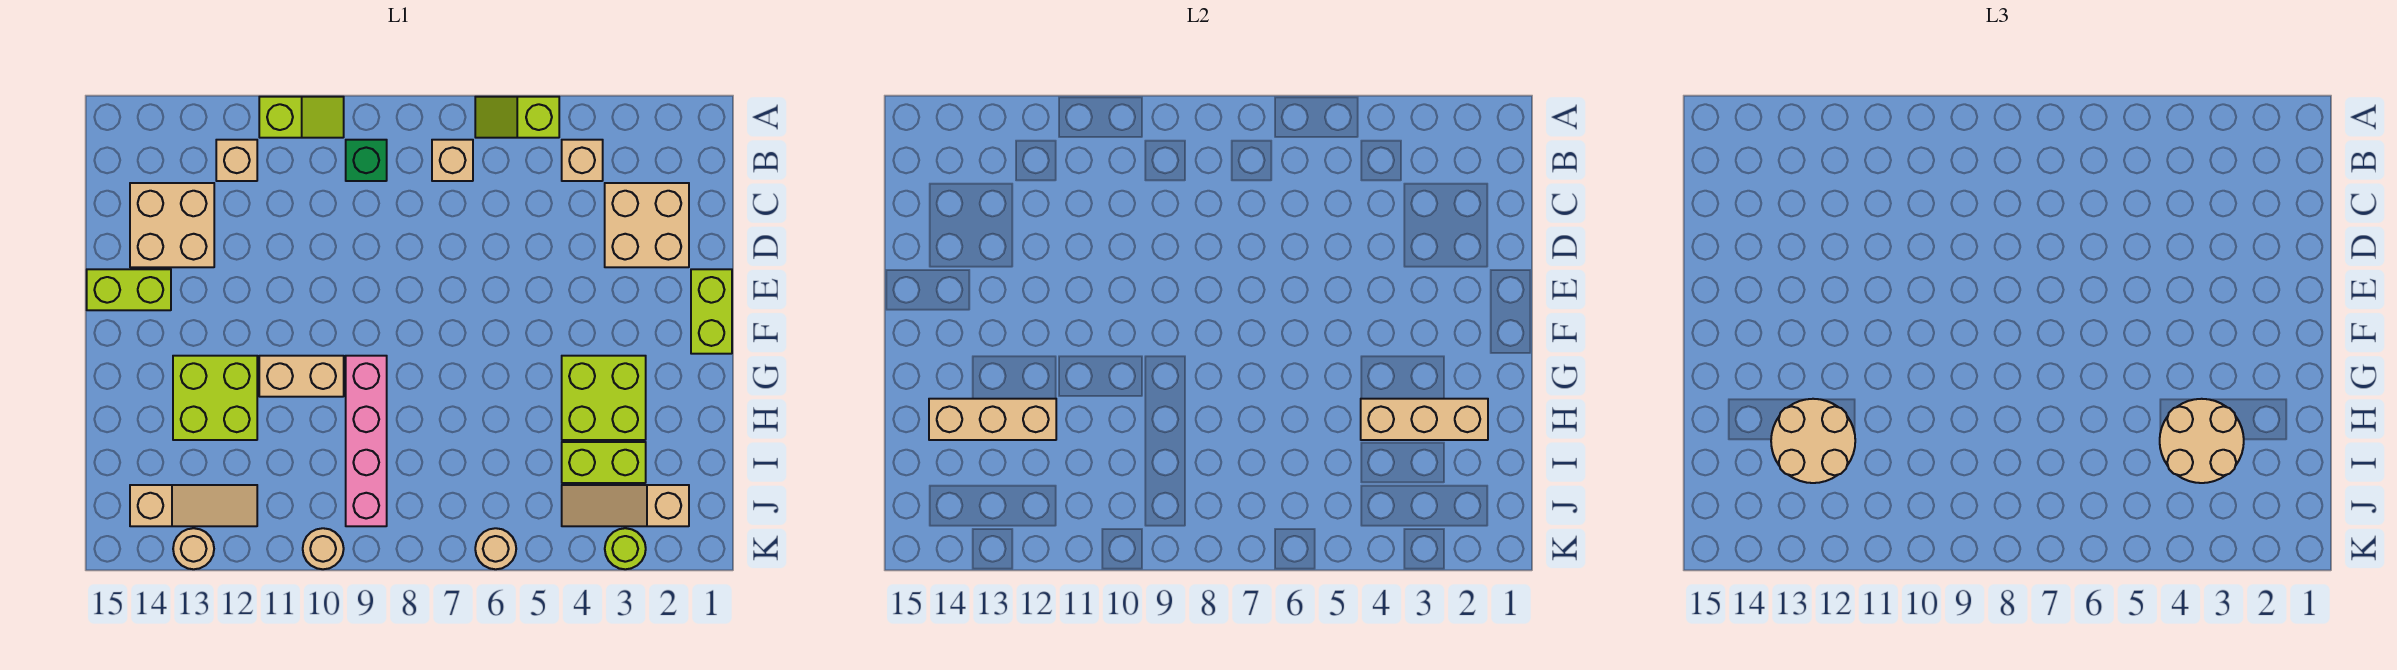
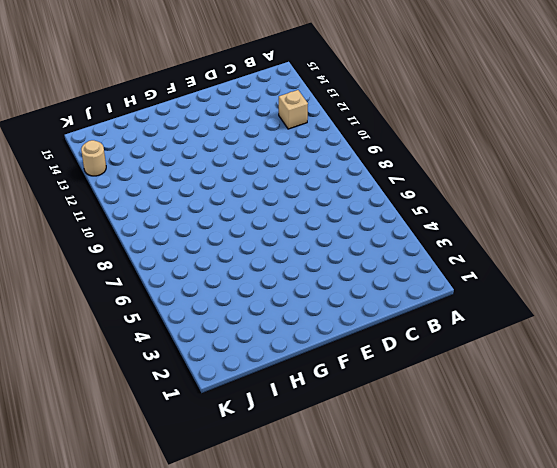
none -> lime slope A5:A6 level 1 top 5
none -> lime slope A10:A11 level 1 top 11
none -> tan brick B4 level 1

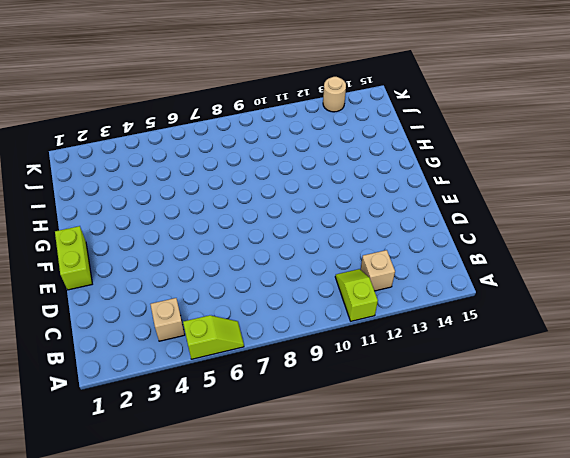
lime slope A11:B11 level 1 top A -> lime slope A10:A11 level 1 top 11
none -> tan brick B7 level 1
none -> green brick B9 level 1
none -> tan brick C2:D3 level 1

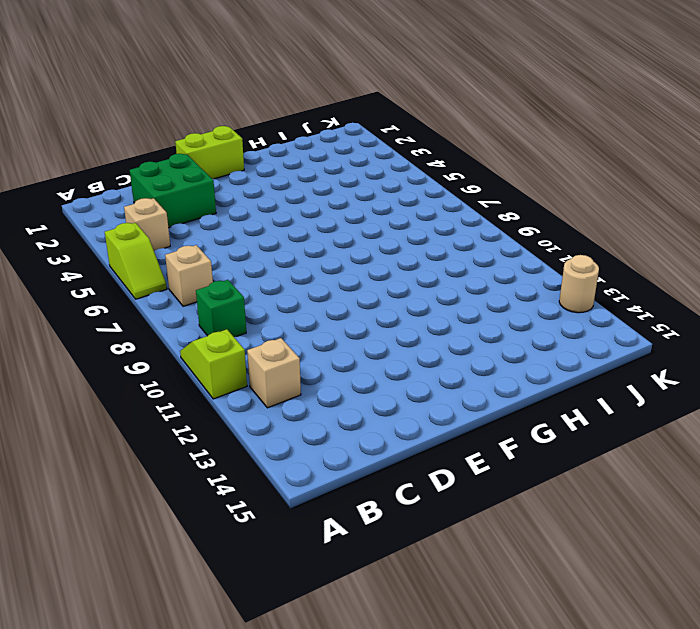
green brick C2:D3 level 1 -> tan brick C2:D3 level 1
none -> tan brick C13:D14 level 1
none -> lime brick E14:E15 level 1
none -> lime brick G3:H4 level 1

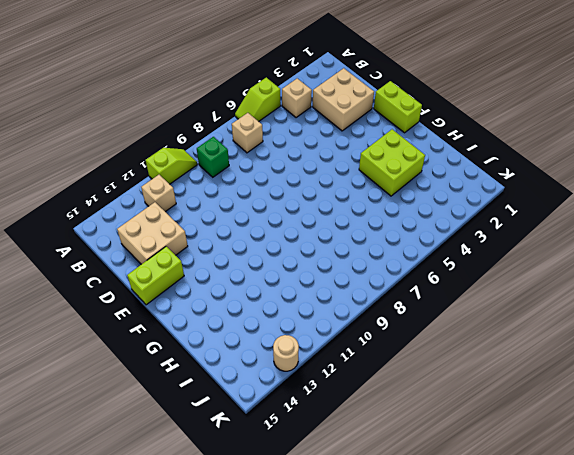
none -> pink brick G9:J9 level 1
none -> tan brick G10:G11 level 1
none -> lime brick G12:H13 level 1

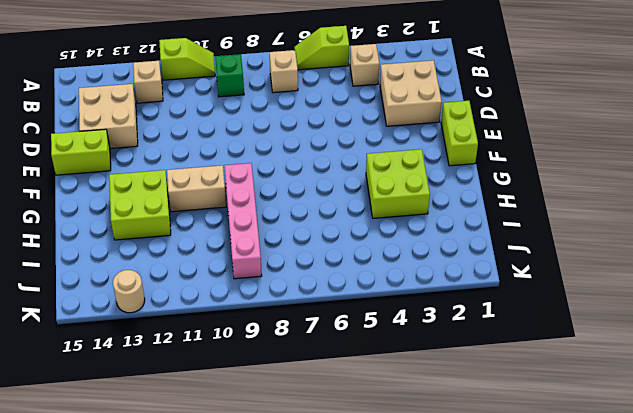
none -> lime brick I3:I4 level 1
none -> tan slope J2:J4 level 1 top 2
none -> tan slope J12:J14 level 1 top 14

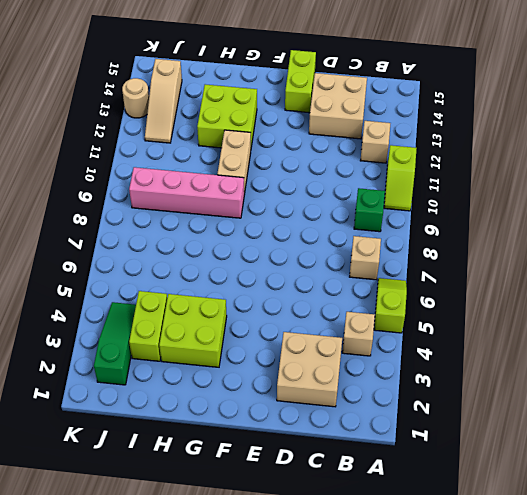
green slope J2:J4 level 1 top 2 -> tan slope J2:J4 level 1 top 2
none -> lime brick E1:F1 level 1
none -> lime round brick K3 level 1
none -> tan round brick K6 level 1

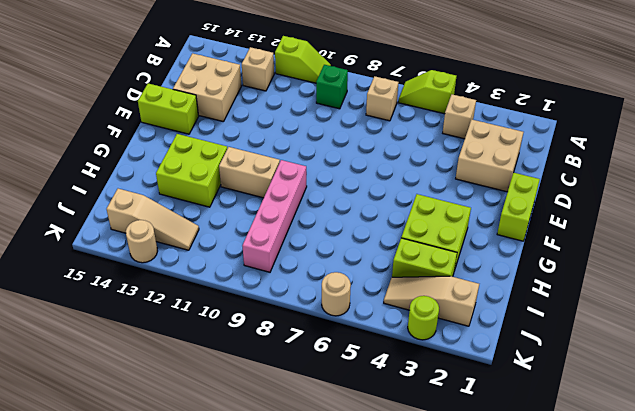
none -> tan round brick K10 level 1
none -> tan brick H2:H4 level 2
none -> tan brick H12:H14 level 2

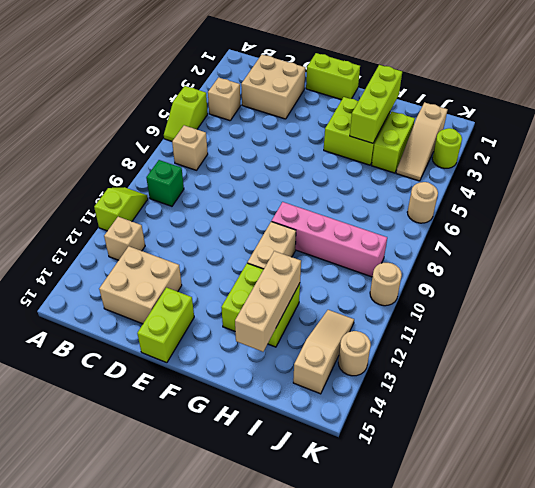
lime brick H2:H4 level 2 -> tan brick H2:H4 level 2
none -> tan round brick H3:I4 level 3
none -> tan round brick H12:I13 level 3

